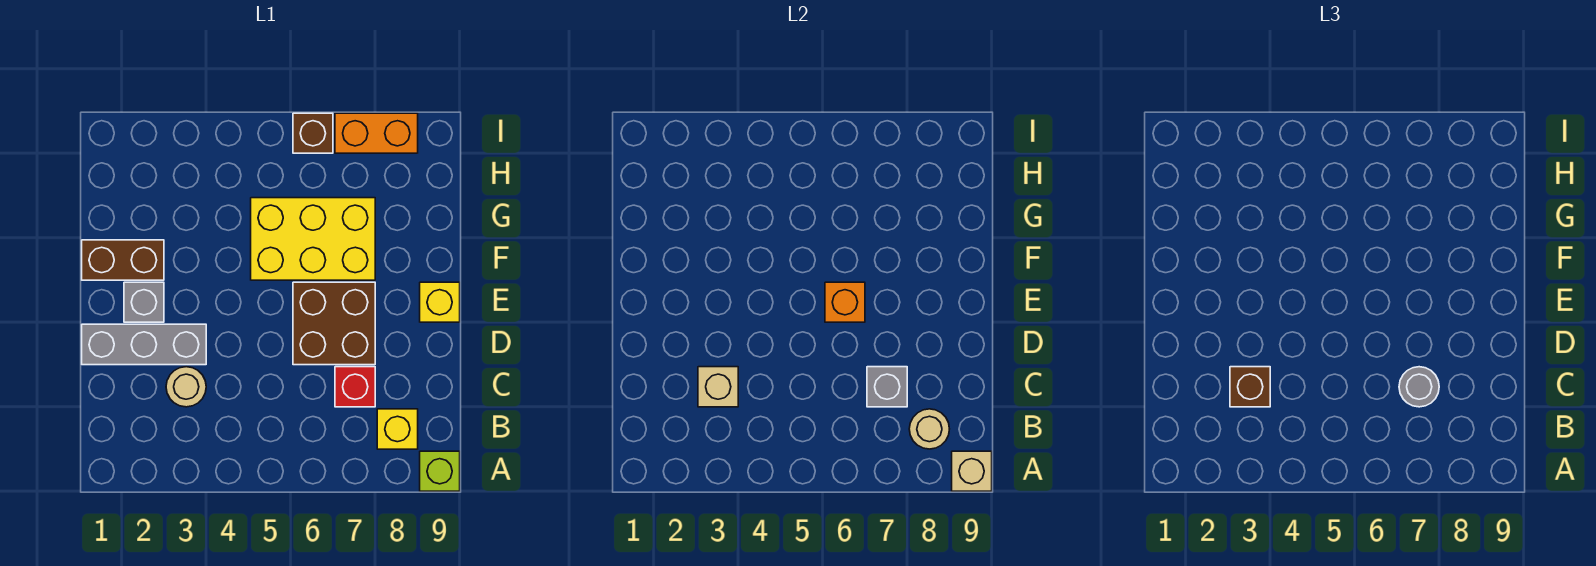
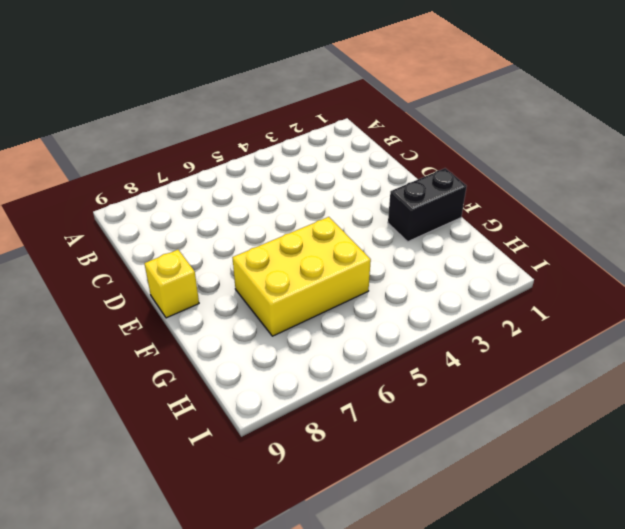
black brick F1:F2 level 1 -> brown brick F1:F2 level 1
none -> lime brick A9 level 1
none -> yellow brick B8 level 1
none -> tan round brick C3 level 1

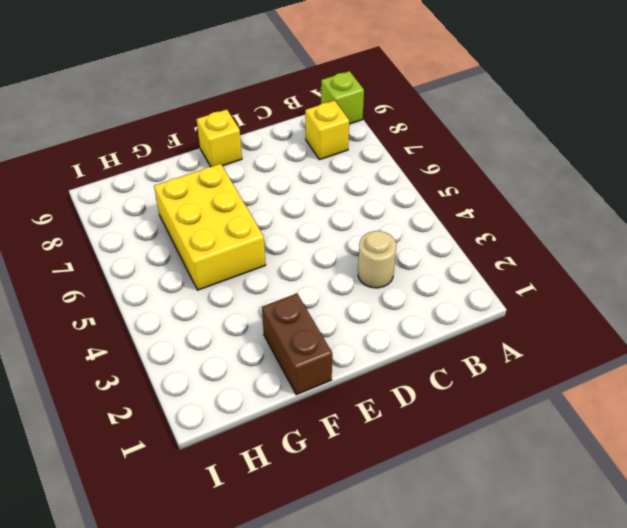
none -> red brick C7 level 1
none -> grey brick D1:D3 level 1
none -> brown brick D6:E7 level 1

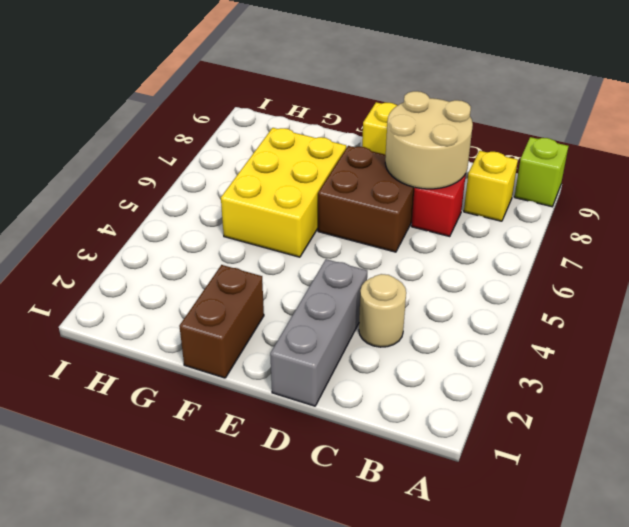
tan round brick C7:D8 level 2 -> grey brick C7 level 2
none -> grey brick E2 level 1
none -> brown brick I6 level 1
none -> orange brick I7:I8 level 1

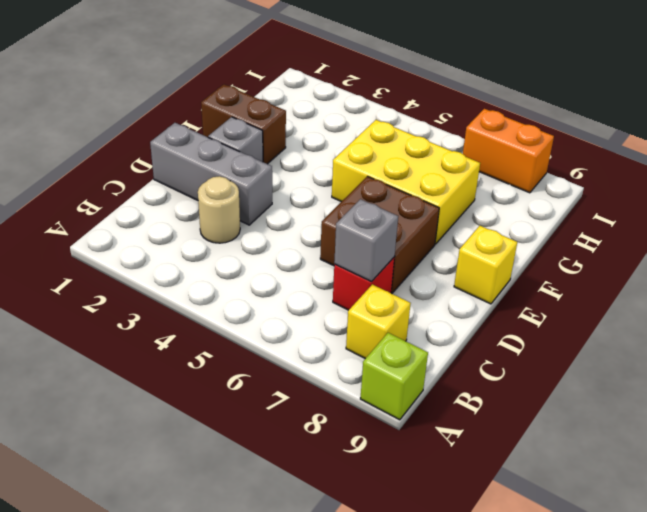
none -> brown brick I6 level 1
none -> tan brick A9 level 2
none -> tan round brick B8 level 2

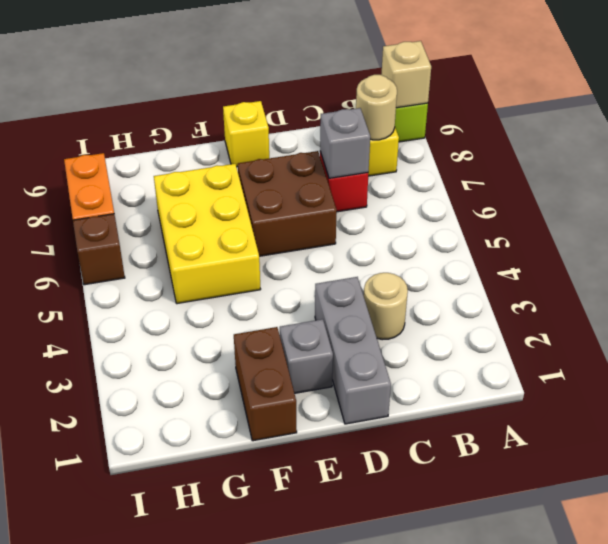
none -> tan brick C3 level 2
none -> orange brick E6 level 2
none -> brown brick C3 level 3

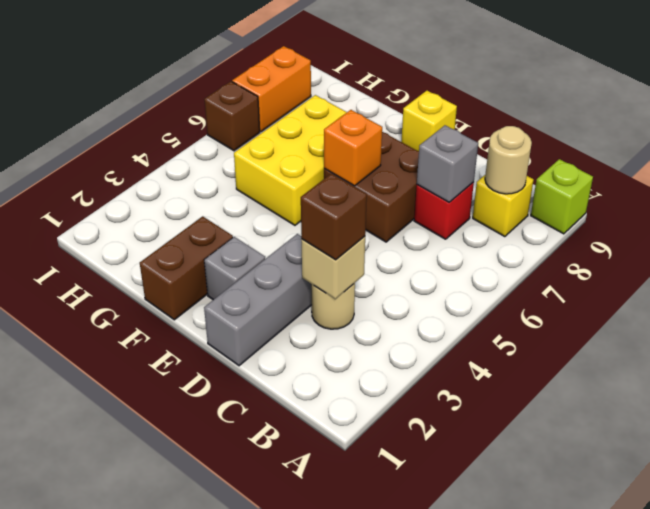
none -> tan brick A9 level 2
none -> grey round brick C7 level 3

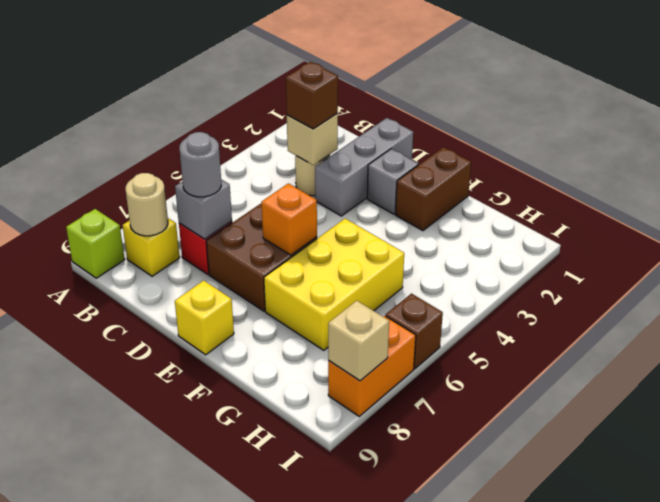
tan brick I8 level 2 -> tan brick A9 level 2

